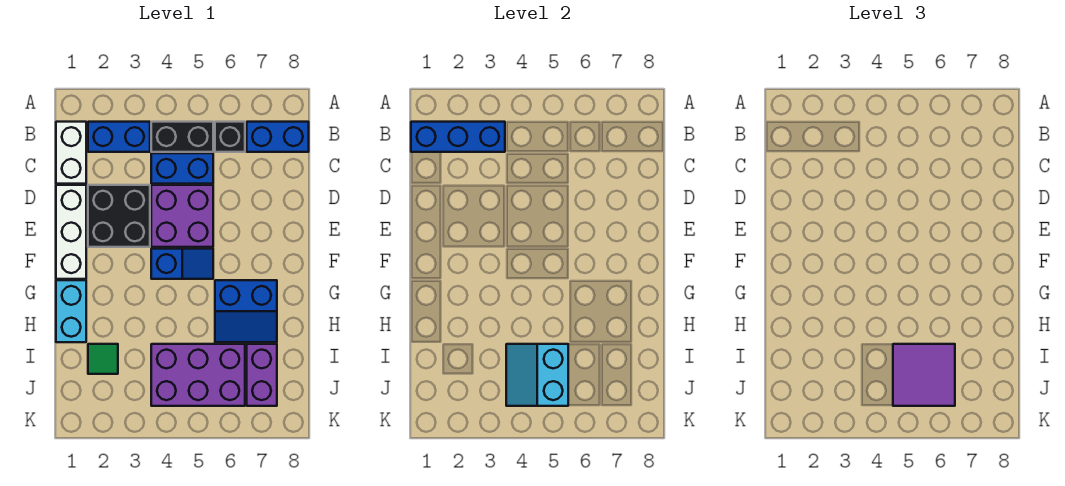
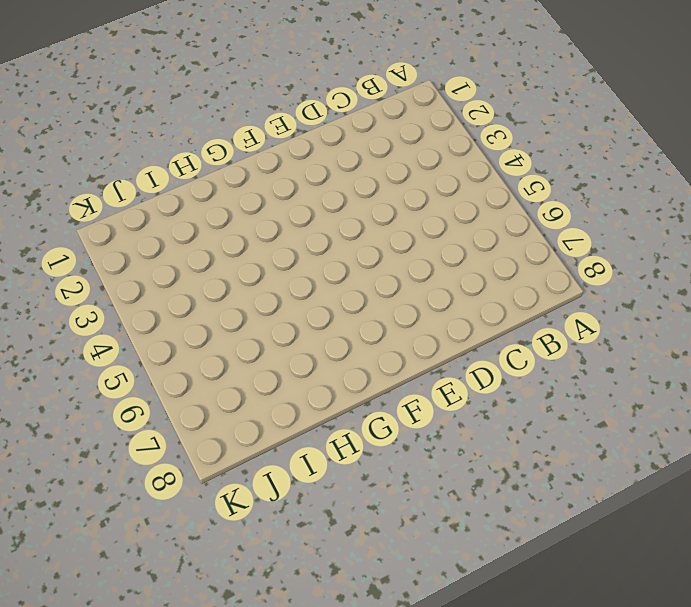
none -> white brick B1:C1 level 1
none -> blue brick B2:B3 level 1
none -> black brick B4:B5 level 1

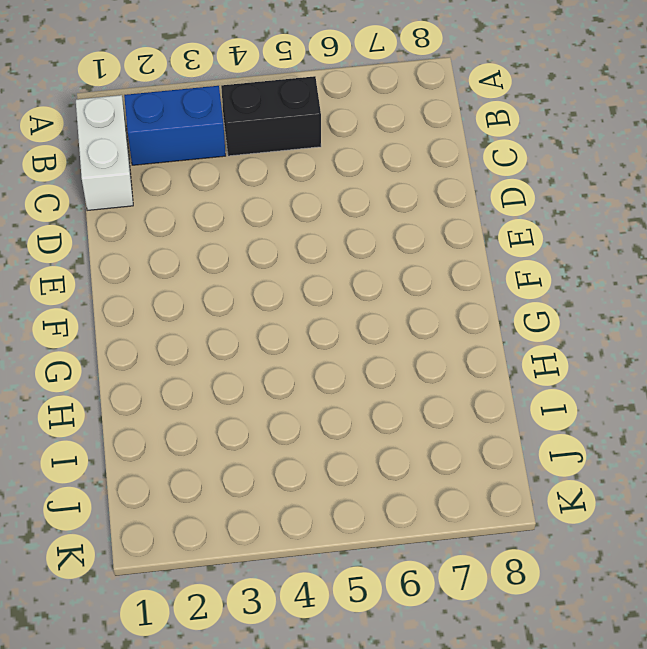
none -> black brick B6 level 1
none -> blue brick B7:B8 level 1
none -> blue brick C4:C5 level 1

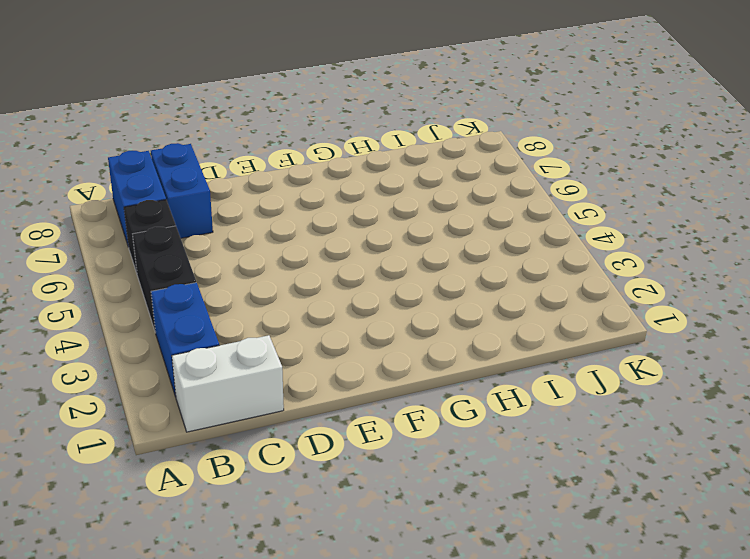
blue brick C7:C8 level 1 -> blue brick C4:C5 level 1
none -> white brick D1:F1 level 1
none -> black brick D2:E3 level 1
none -> purple brick D4:E5 level 1

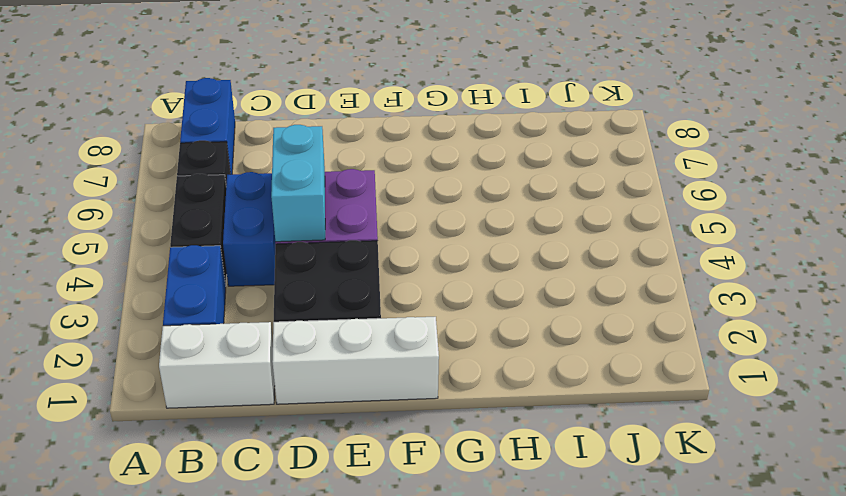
cyan brick D4:D5 level 2 -> cyan brick G1:H1 level 1
none -> blue slope F4:F5 level 1 top 4
none -> blue slope G6:H7 level 1 top G
none -> green tile I2 level 1

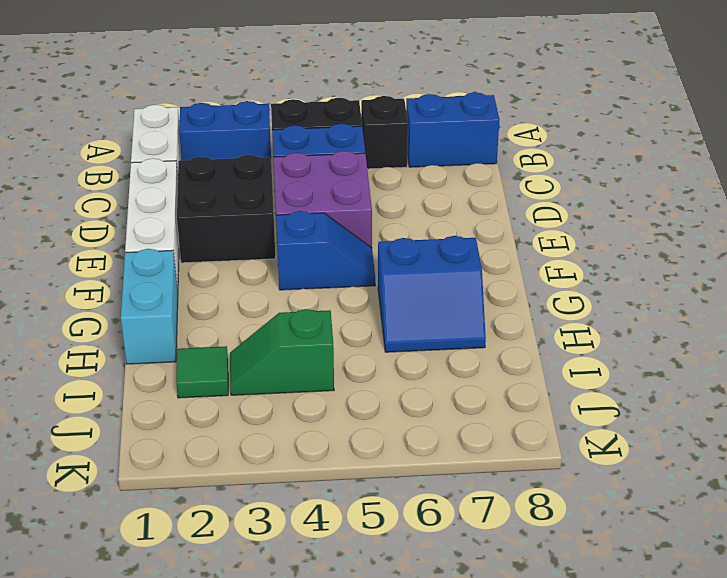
green slope I3:I4 level 1 top 4 -> purple brick I4:J6 level 1
none -> purple brick I7:J7 level 1
none -> blue brick B1:B3 level 2
none -> cyan slope I4:J5 level 2 top 5

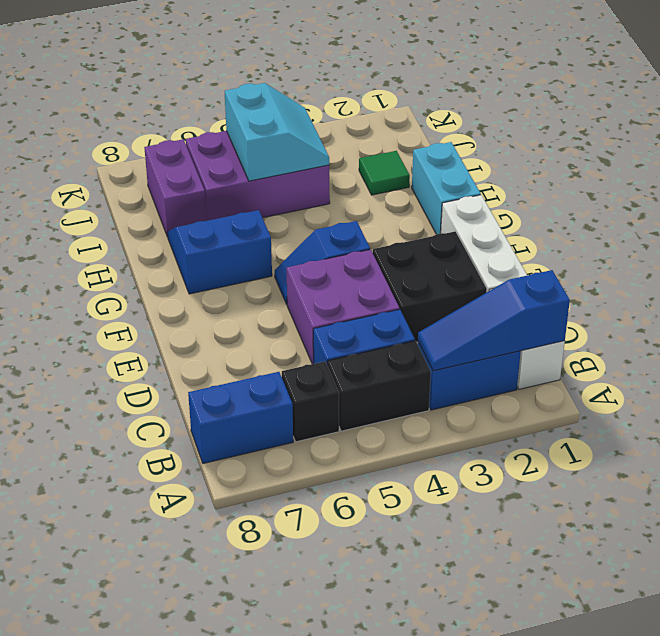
blue slope B1:B3 level 2 top 1 -> blue brick B1:B3 level 2
none -> purple tile I5:J6 level 3

